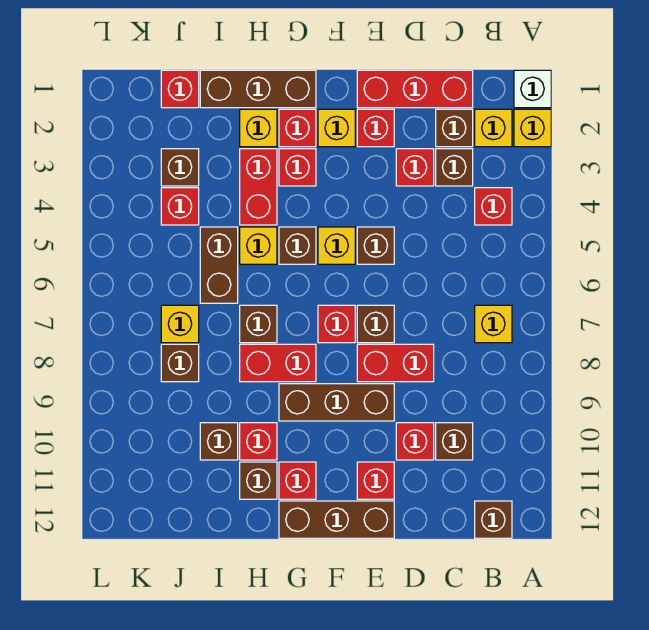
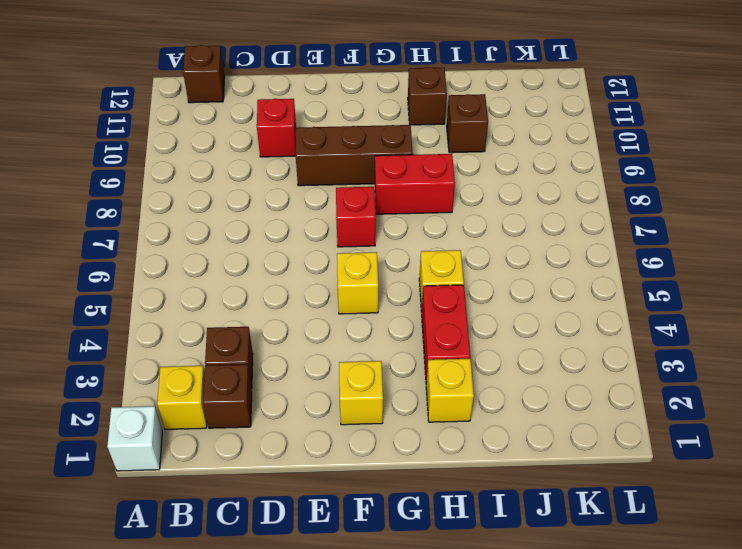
none -> yellow brick A2 level 1
none -> red brick B4 level 1
none -> yellow brick B7 level 1
none -> red brick C1:E1 level 1

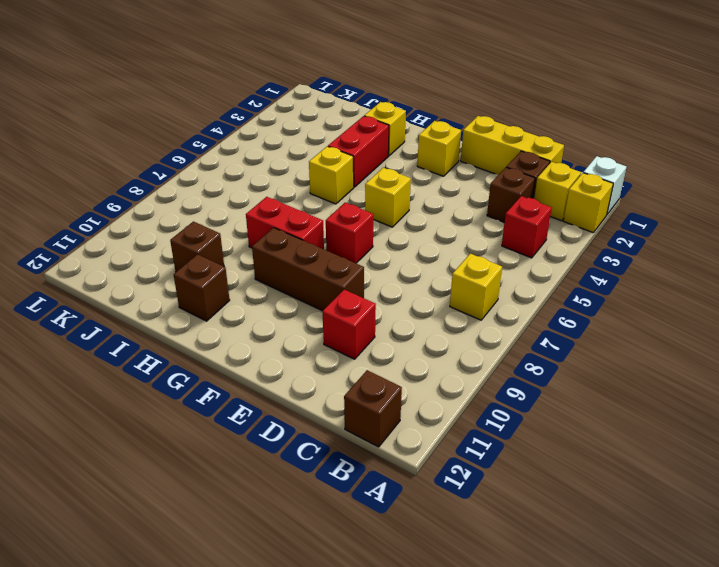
yellow brick C1:E1 level 1 -> red brick C1:E1 level 1
none -> brown brick C10 level 1
none -> red brick D3 level 1
none -> red brick D8:E8 level 1
none -> red brick E2 level 1

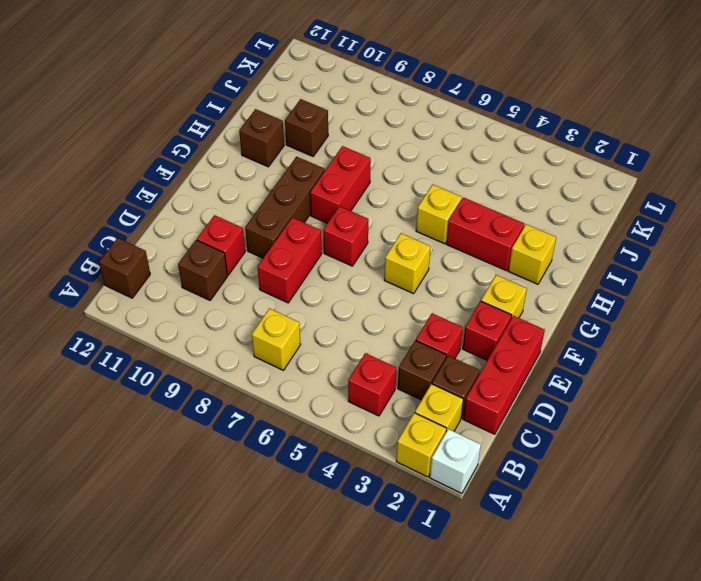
none -> brown brick E5 level 1
none -> brown brick E7 level 1
none -> red brick E11 level 1
none -> brown brick E12:G12 level 1

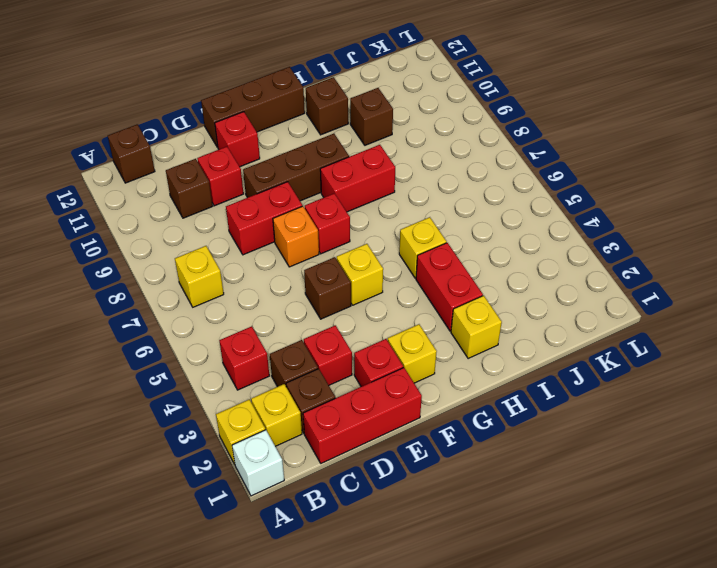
orange brick E7 level 1 -> brown brick E7 level 1
none -> brown brick G1:I1 level 1
none -> red brick G2 level 1
none -> red brick G3 level 1
none -> brown brick G5 level 1

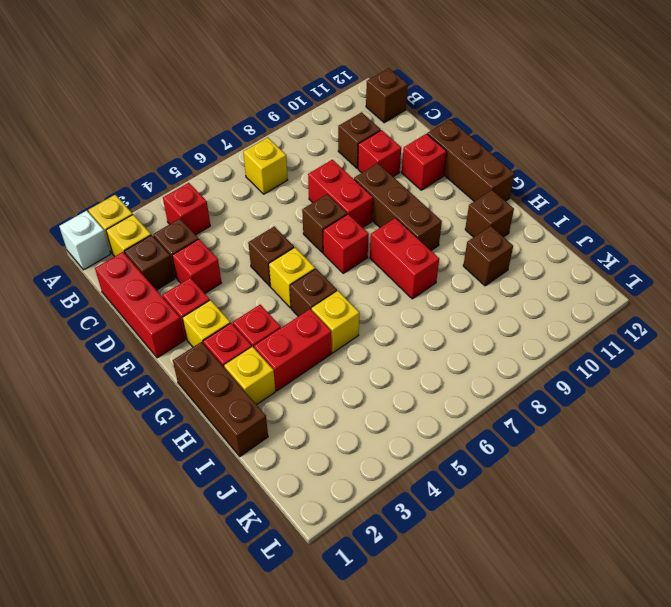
none -> red brick G11 level 1
none -> brown brick H7 level 1
none -> red brick H10 level 1
none -> brown brick I5:I6 level 1

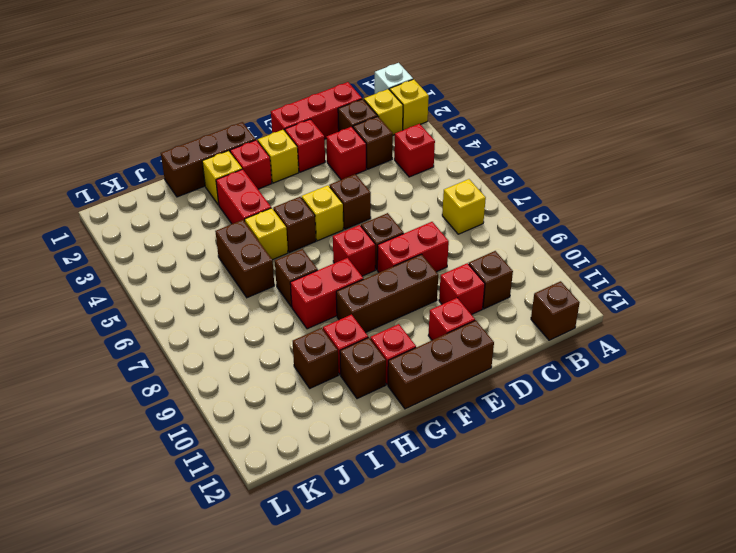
none -> red brick G3 level 1
none -> red brick J1 level 1
none -> brown brick J3 level 1
none -> red brick J4 level 1

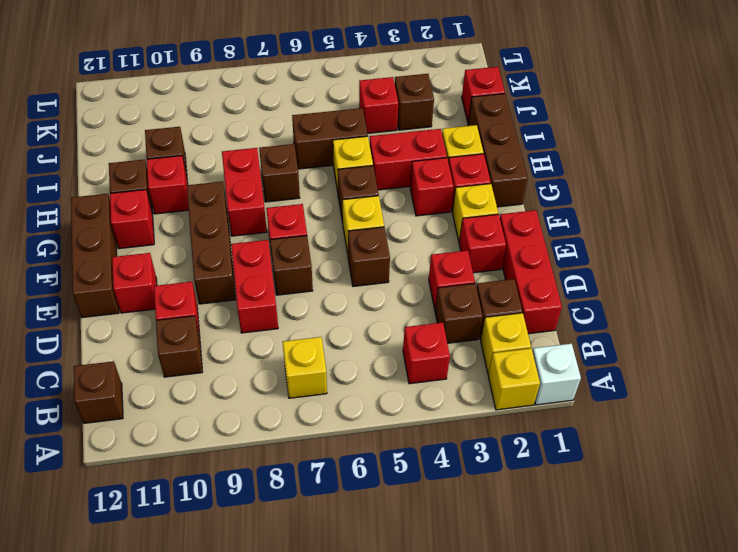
none -> yellow brick J7 level 1
none -> brown brick J8 level 1

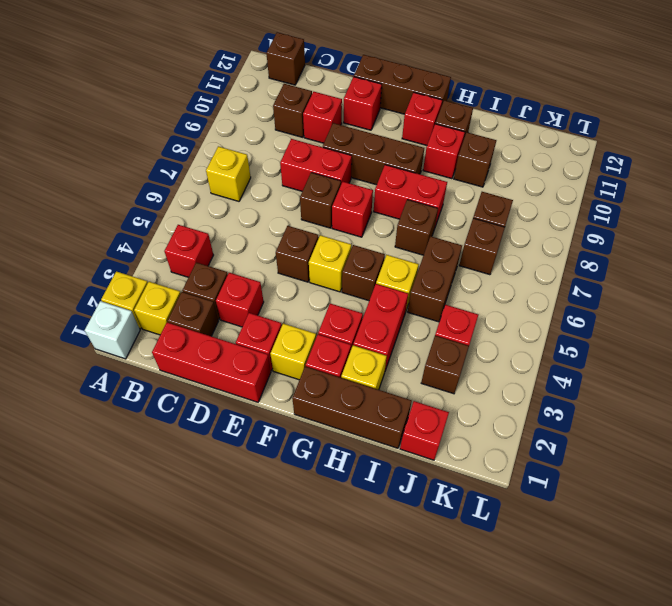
brown brick J7 level 1 -> yellow brick J7 level 1

